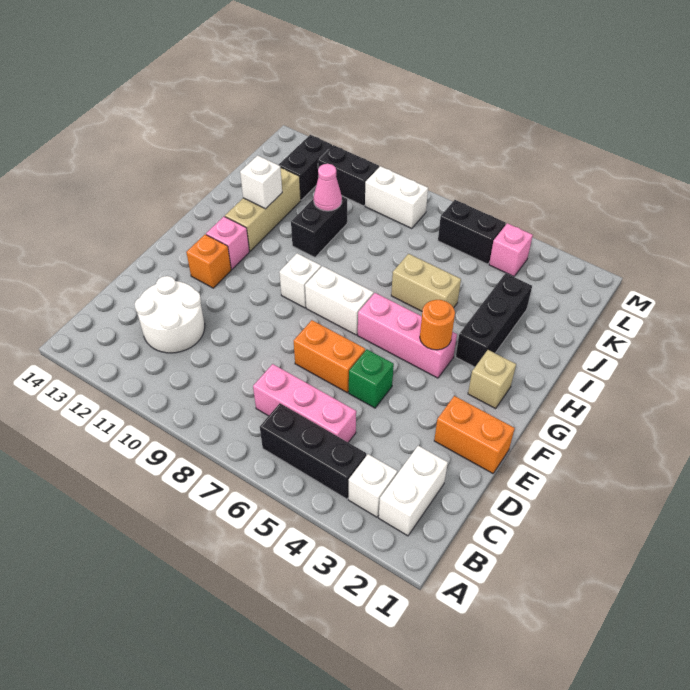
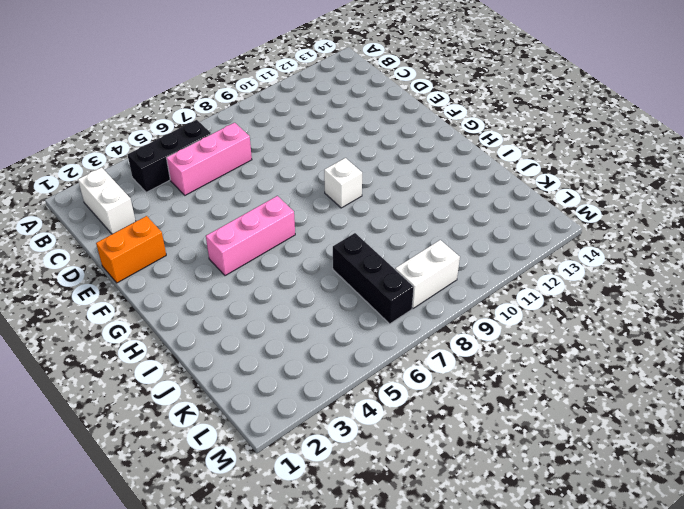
black brick J7:L7 level 1 -> black brick H3:J3 level 1
none -> white brick B3 level 1
none -> white round brick C11:D12 level 1
none -> green brick E5 level 1

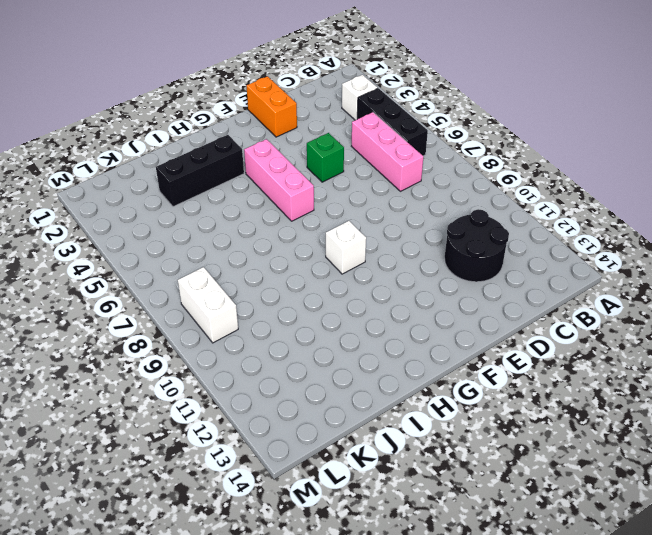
black round brick C11:D12 level 1 -> white round brick C11:D12 level 1
none -> white brick B2:C2 level 1
none -> orange brick E6:E7 level 1
none -> orange brick F12 level 1

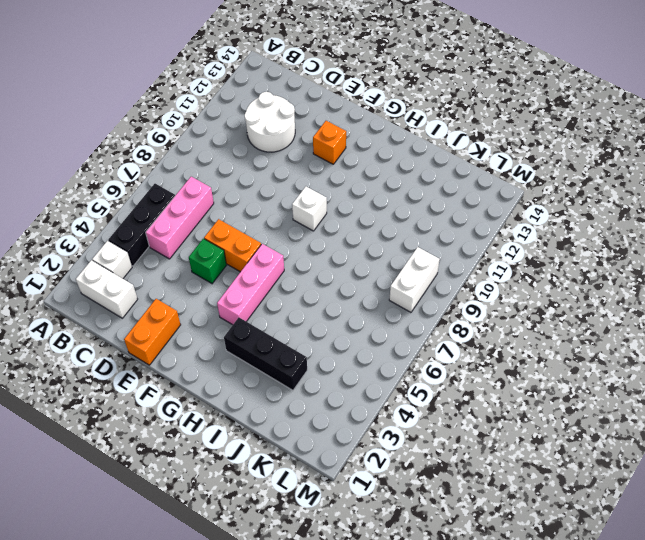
orange brick E6:F6 level 1 -> orange brick E6:E7 level 1
none -> tan brick G2 level 1
none -> white brick G7:G8 level 1
none -> pink brick G12 level 1

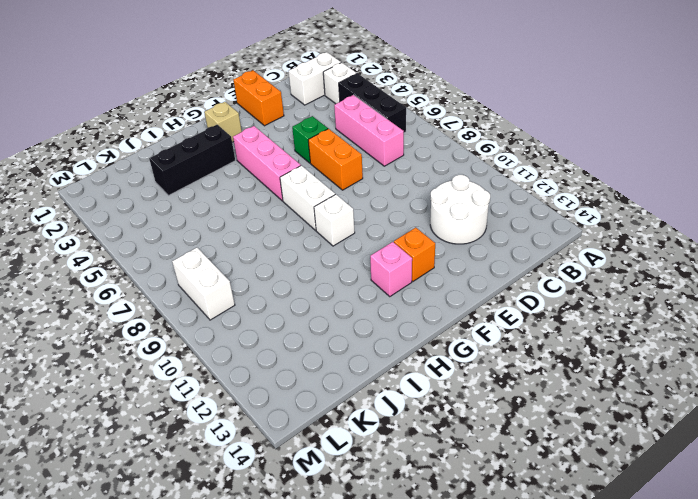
none -> tan brick H12:J12 level 1
none -> tan brick I5:I6 level 1
none -> black brick I10:J10 level 1

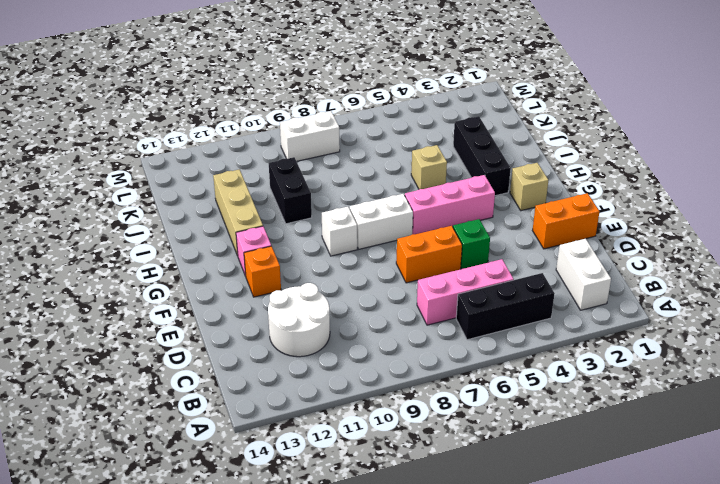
tan brick I5 level 1 -> tan brick I5:I6 level 1
none -> white brick B3 level 1
none -> black brick K12:L12 level 1
none -> pink brick L4 level 1

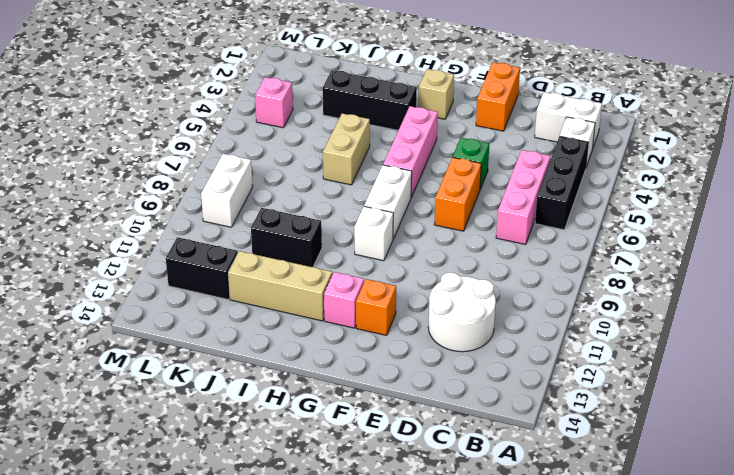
none -> black brick L5:L6 level 1
none -> black brick L10:L11 level 1
none -> orange round brick G4 level 2

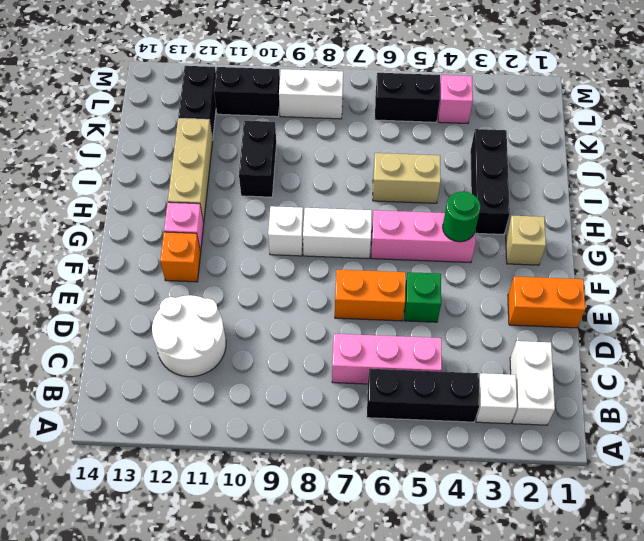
green round brick G4 level 2 -> orange round brick G4 level 2
none -> white brick I12 level 2
none -> pink cone J10 level 2

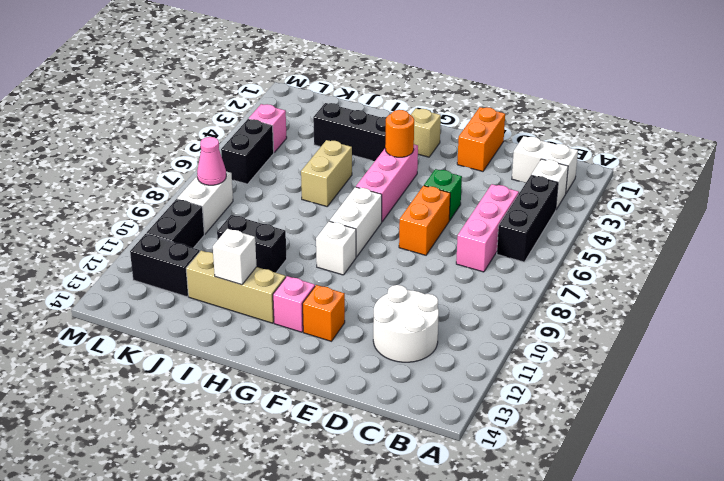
pink cone L8 level 2 -> pink cone J10 level 2

